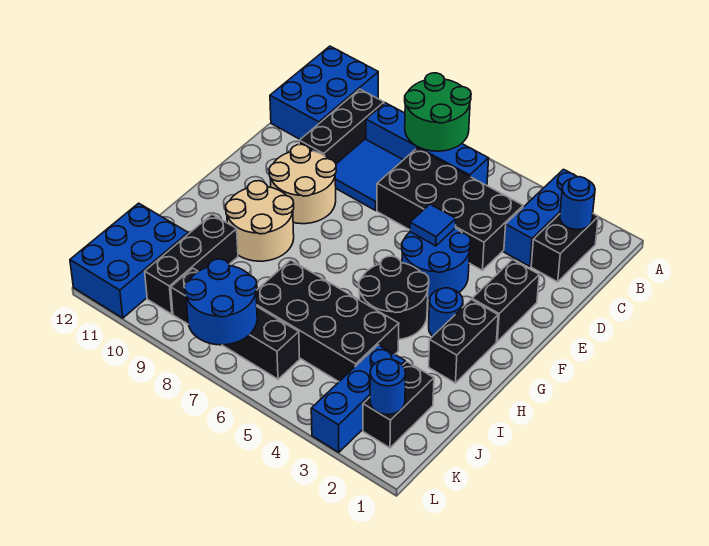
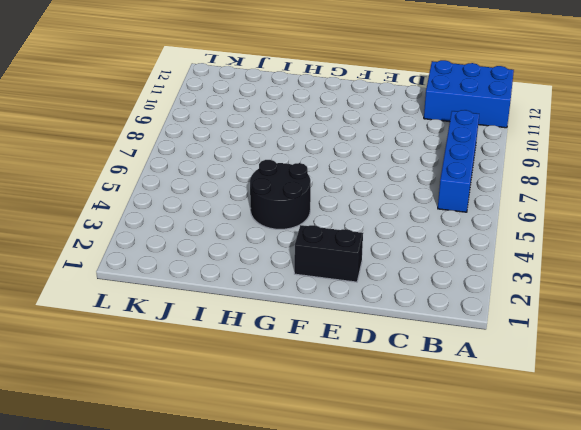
none -> blue brick A3:C3 level 1
none -> black brick B2:C2 level 1
none -> black brick B10:D10 level 1

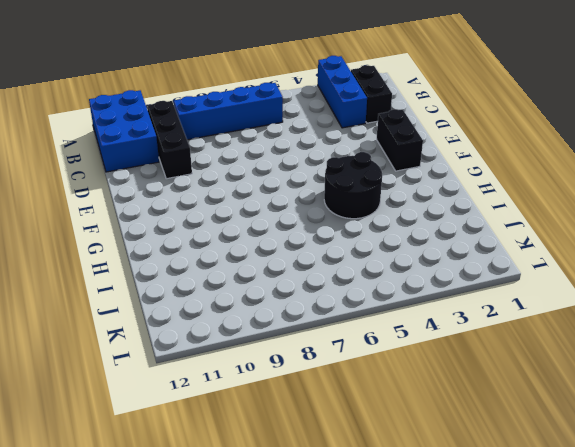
none -> black brick C4:D7 level 1
none -> blue tile C8:D9 level 1
none -> blue round brick E4:F5 level 1

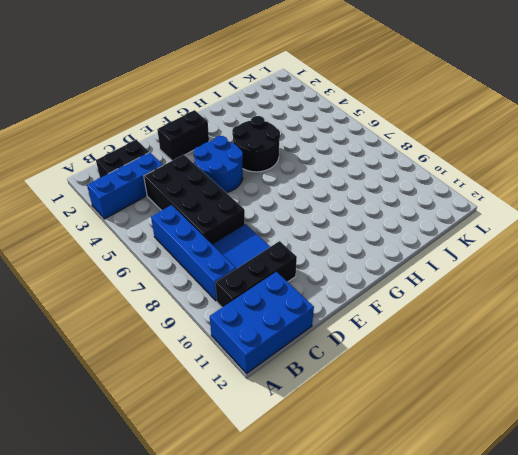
none -> tan round brick E9:F10 level 1
none -> black brick G2:H2 level 1
none -> blue round brick G3 level 1

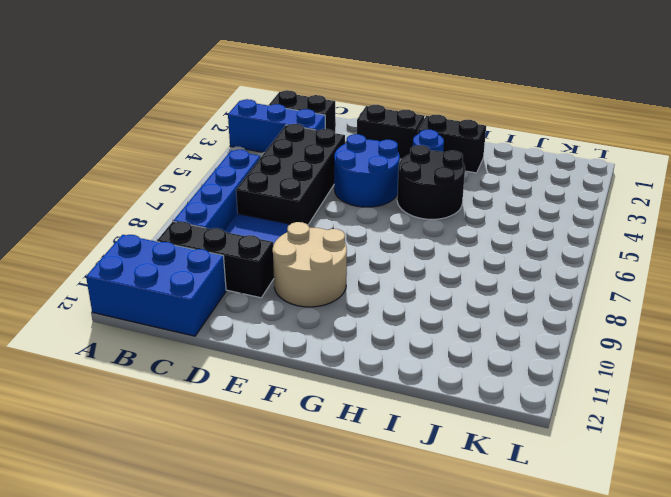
none -> tan round brick G9:H10 level 1
none -> black brick I4:J7 level 1
none -> black brick I10:K10 level 1

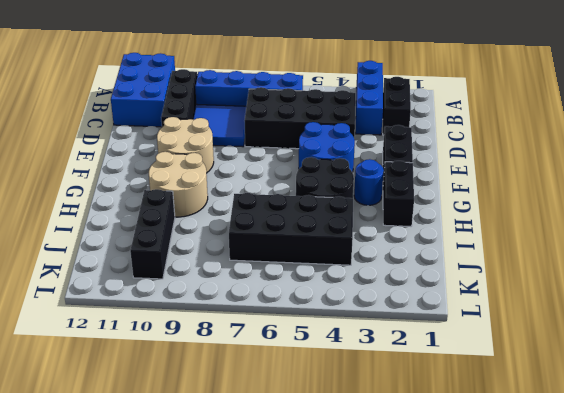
none -> black brick J2:K2 level 1
none -> blue brick J3:L3 level 1
none -> blue brick J11:L12 level 1

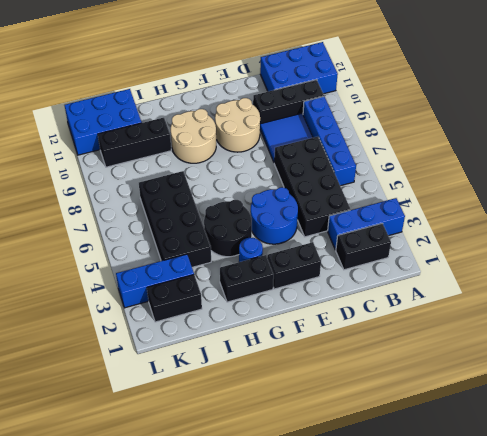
none -> black brick K6:K9 level 1
none -> green round brick A7:B8 level 2
none -> blue round brick B2 level 2

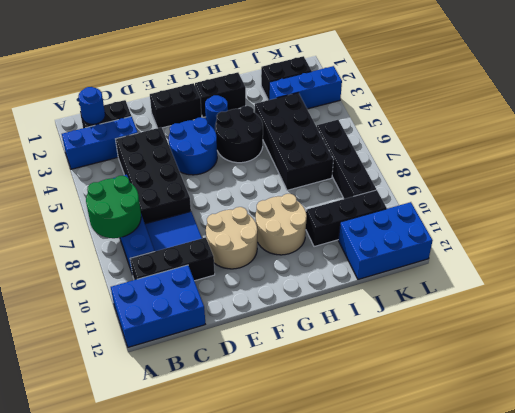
none -> blue tile E5 level 2
none -> blue round brick K2 level 2
none -> blue round brick K7:L8 level 2

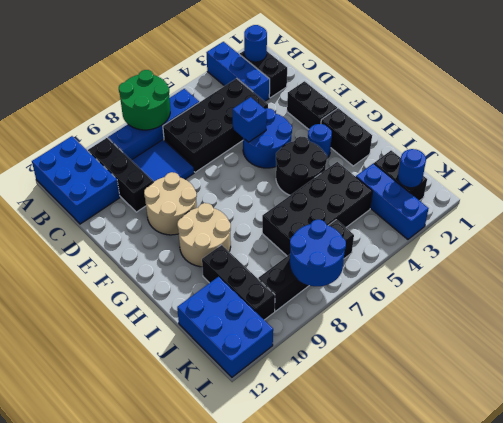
blue brick E5 level 2 -> blue tile E5 level 2

